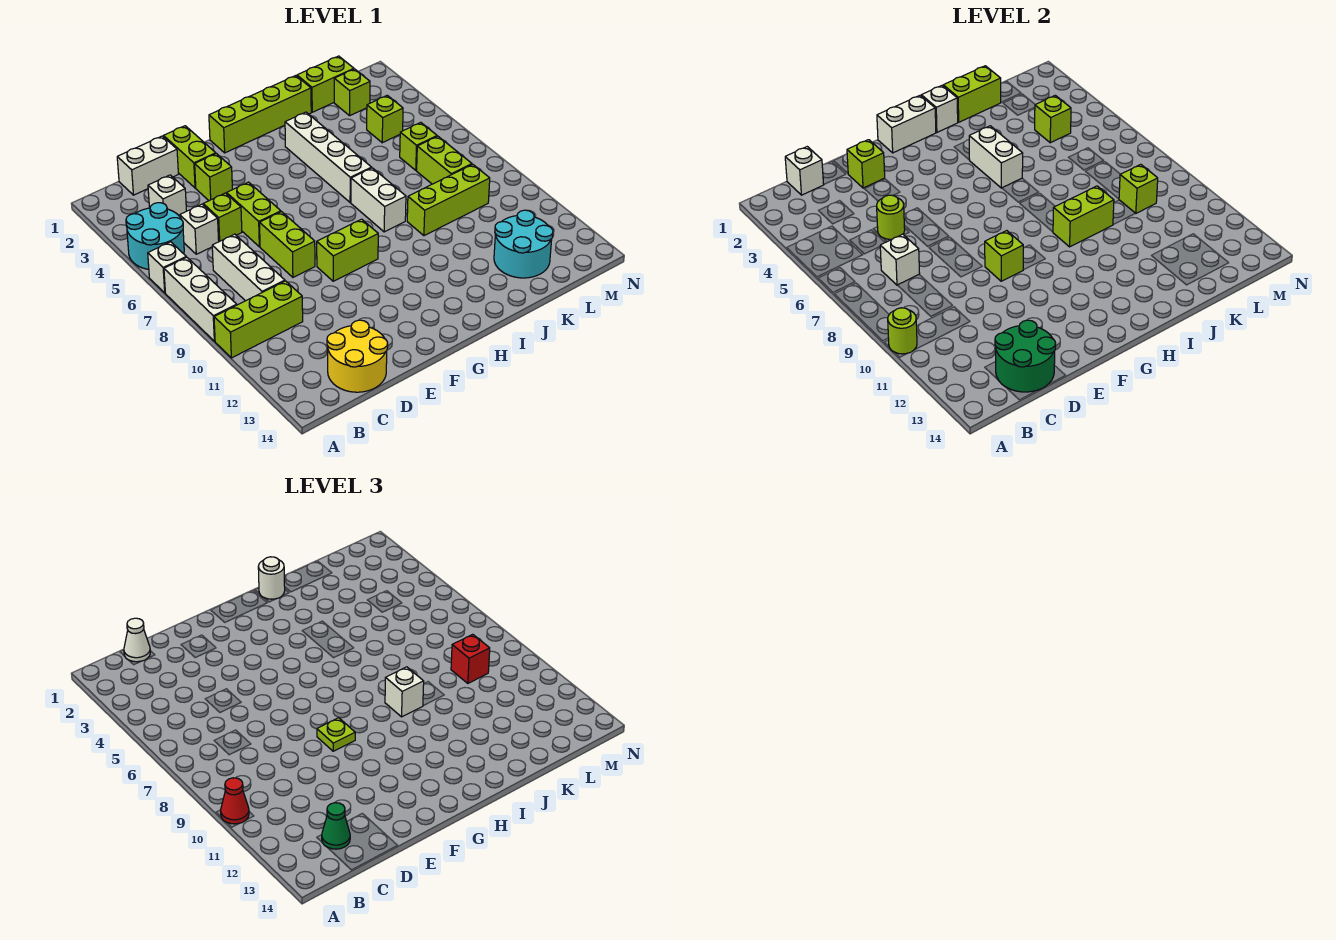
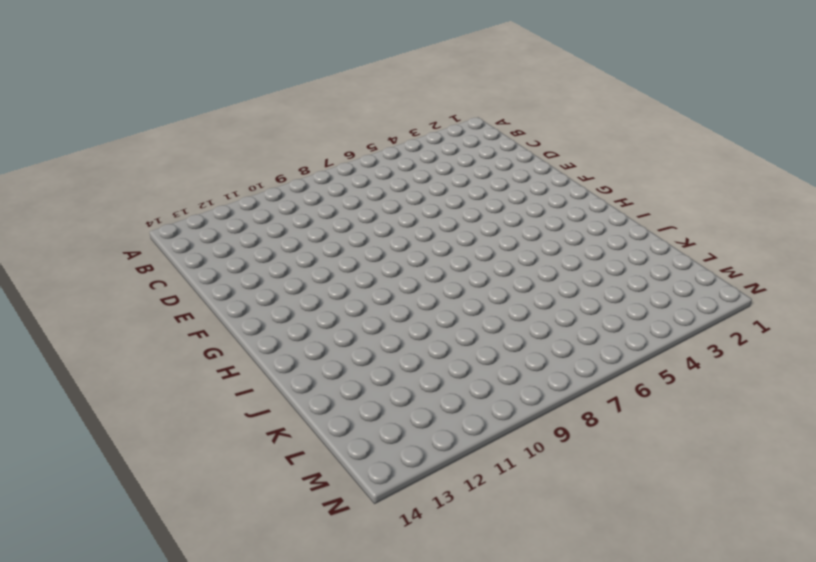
none -> cyan round brick A4:B5 level 1
none -> white brick A6 level 1
none -> white brick A7:A9 level 1
none -> lime brick A10:C10 level 1

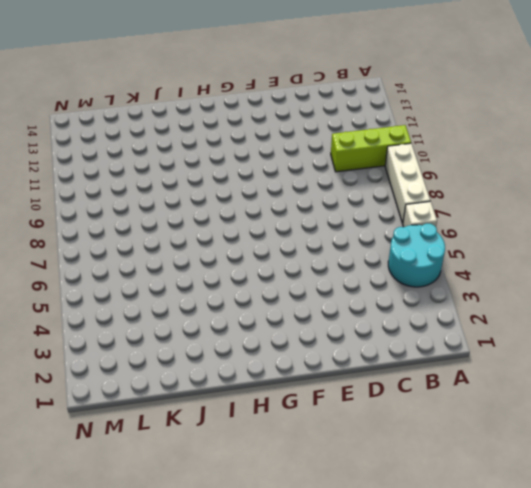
none -> white brick C1:D1 level 1
none -> white brick C3 level 1
none -> white brick C5 level 1
none -> white brick C7:C9 level 1

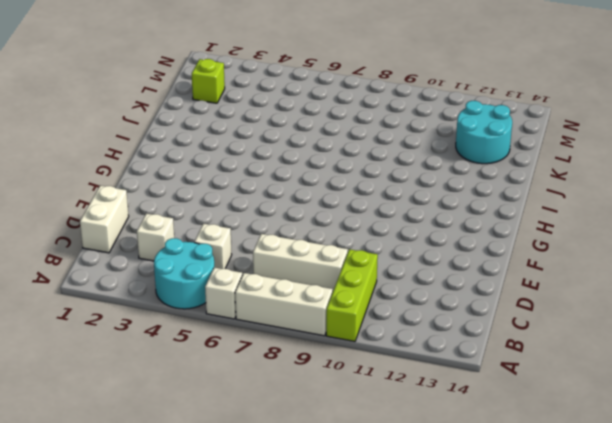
none -> yellow round brick C13:D14 level 1
none -> lime brick D5 level 1
none -> lime brick E1:E2 level 1
none -> lime brick E3 level 1

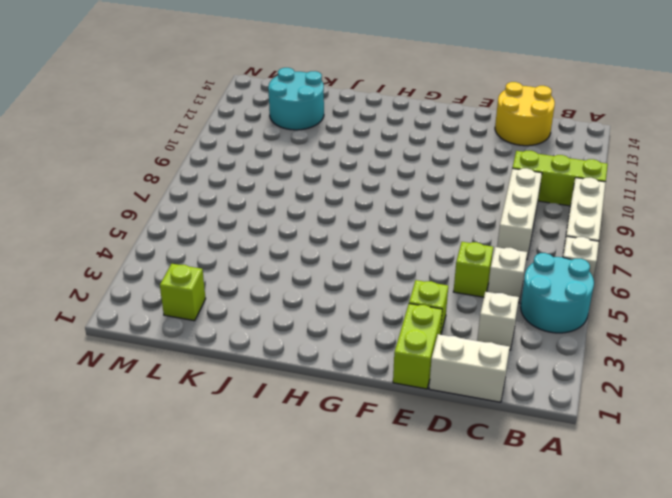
none -> lime brick E5:E6 level 1
none -> lime brick E7:E8 level 1
none -> lime brick F9:G9 level 1
none -> lime brick G1:J1 level 1

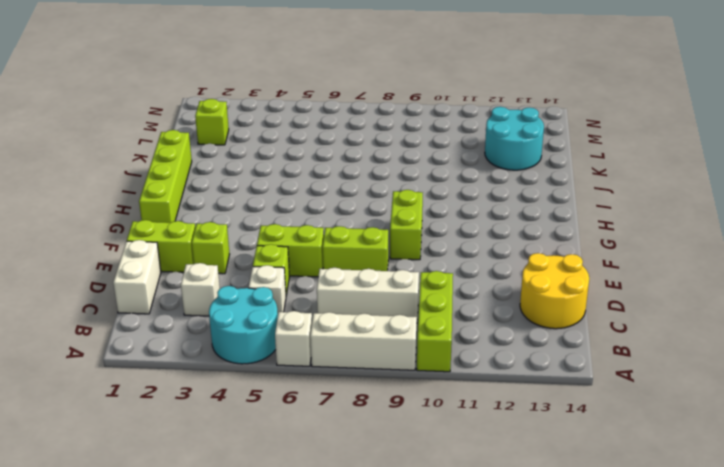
none -> white brick I3:I6 level 1
none -> white brick I7:I8 level 1
none -> lime brick J9:L9 level 1
none -> lime brick K1:L1 level 1

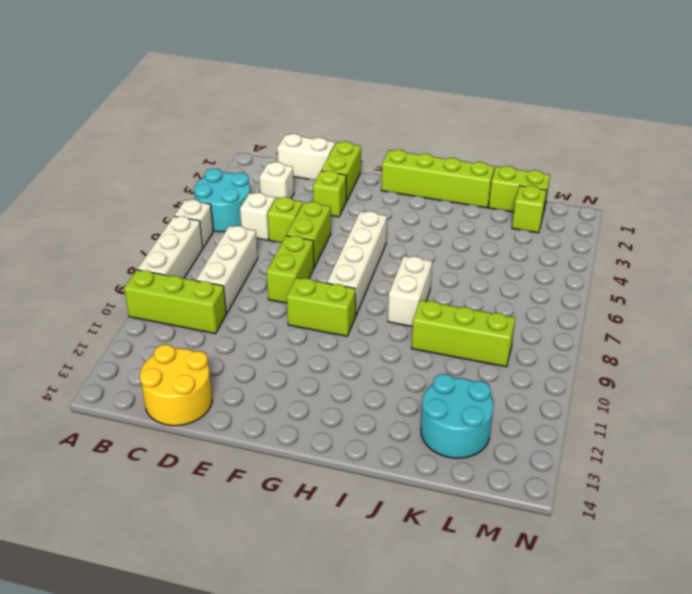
white brick G5:G8 level 1 -> white brick I3:I6 level 1
none -> lime brick L4 level 1
none -> lime brick L6 level 1
none -> lime brick L7:L8 level 1
none -> lime round brick A10 level 2

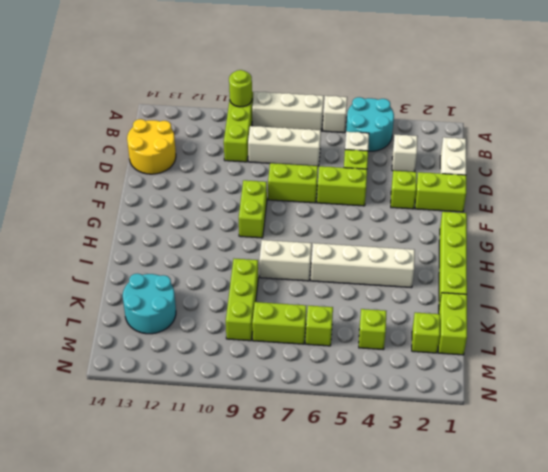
none -> white brick C1 level 2
none -> white brick C7 level 2
none -> green round brick C13:D14 level 2
none -> lime round brick D5 level 2

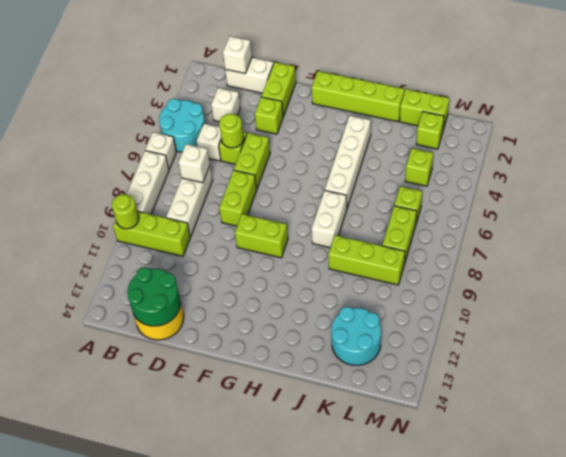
none -> lime brick E2 level 2
none -> lime brick F9 level 2
none -> white brick G1:H1 level 2
none -> white brick I1 level 2

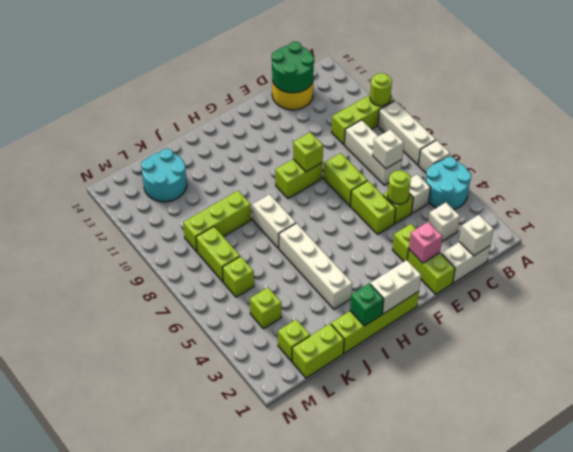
pink brick E2 level 2 -> lime brick E2 level 2
green brick I1 level 2 -> white brick I1 level 2
none -> white brick I4:I5 level 2
none -> lime brick I9:J9 level 2
none -> lime brick J1:K1 level 2
none -> lime brick L4 level 2

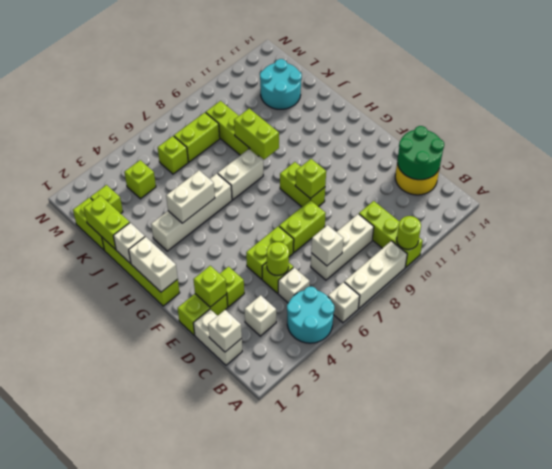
none -> lime brick L4 level 2
none -> lime brick L9 level 2
none -> red cone A10 level 3
none -> white cone C1 level 3

